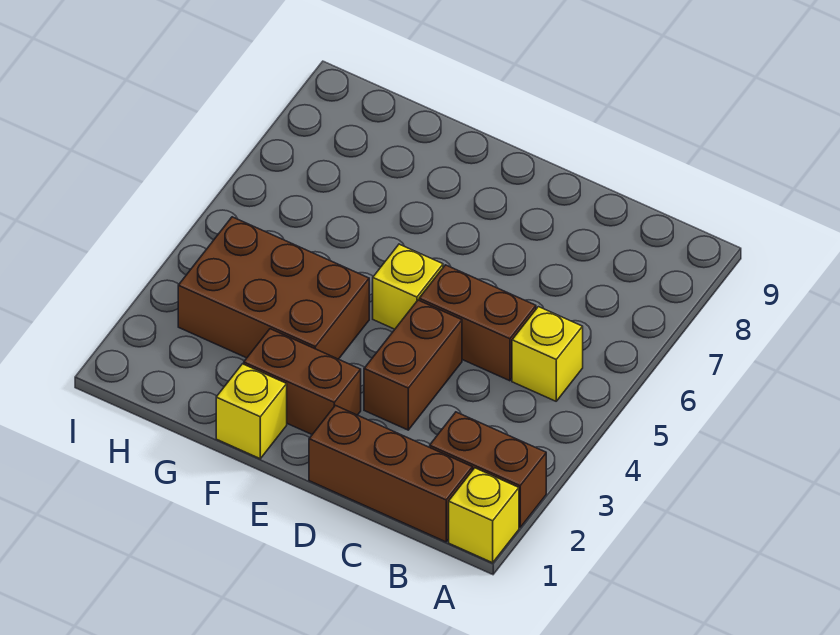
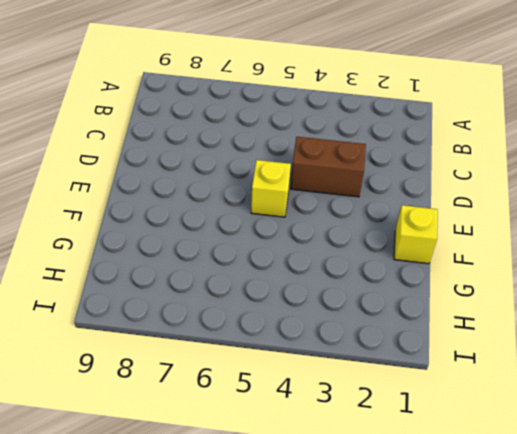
none -> yellow brick A1 level 1
none -> brown brick A2:B2 level 1

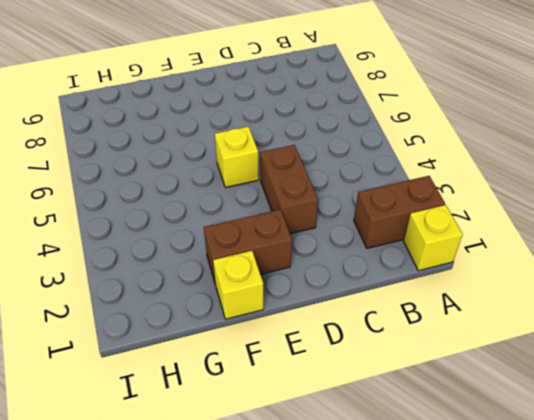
none -> brown brick B1:D1 level 1
none -> yellow brick B5 level 1

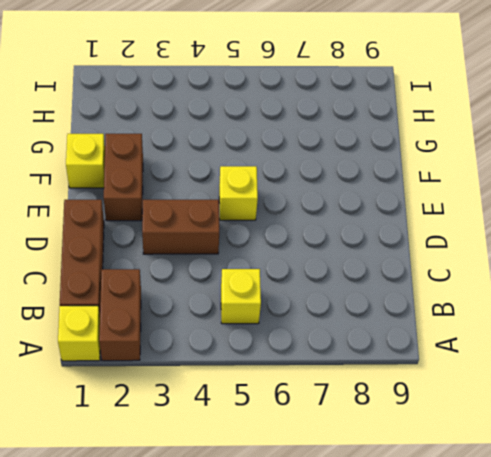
none -> brown brick C5:D5 level 1
none -> brown brick F3:H4 level 1

